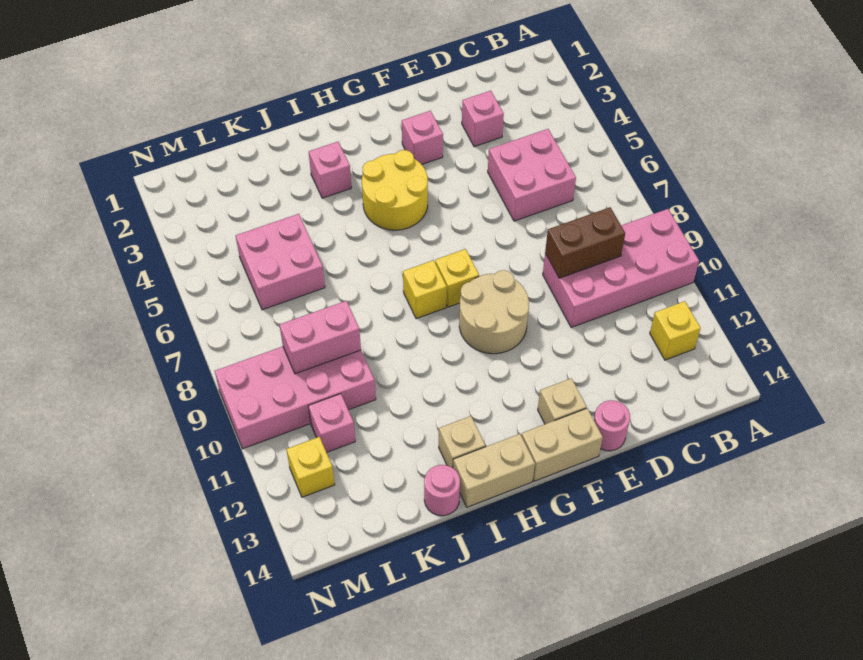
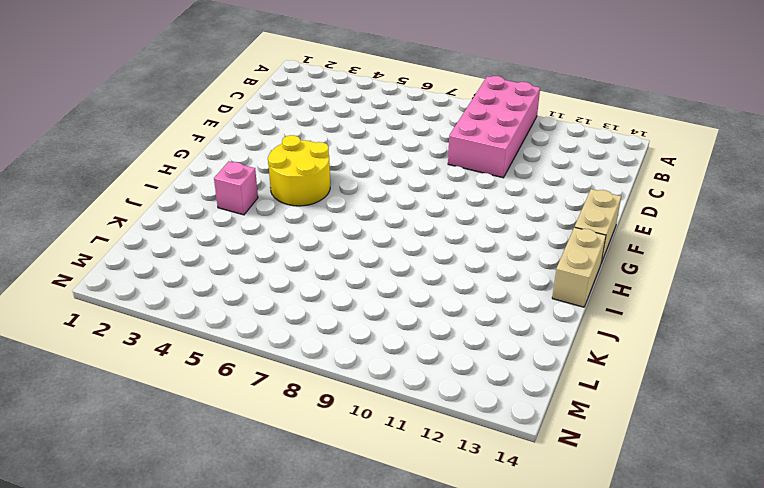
none -> yellow brick B12 level 1
none -> pink brick C5:D6 level 1
none -> pink brick D3 level 1

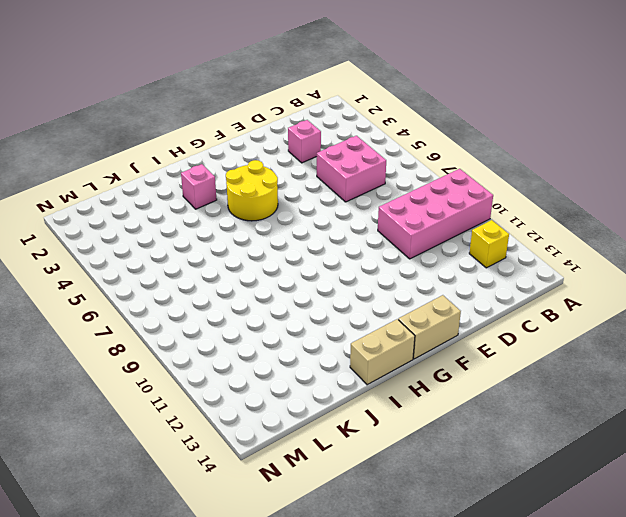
none -> pink round brick E14 level 1
none -> pink brick F3 level 1
none -> tan round brick F9:G10 level 1

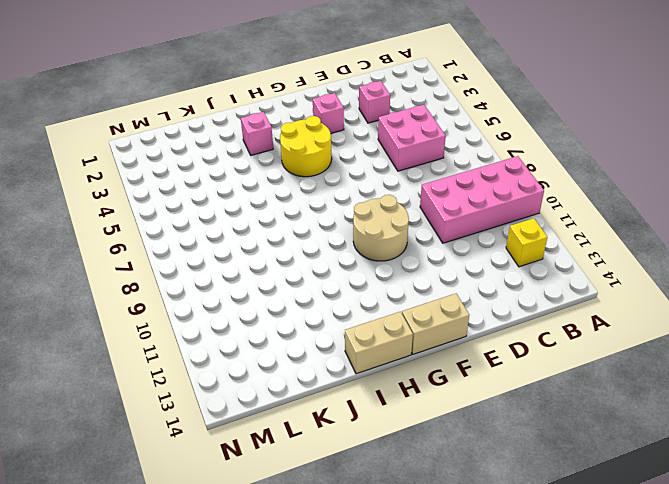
none -> pink round brick E14 level 1
none -> tan brick F13 level 1
none -> yellow brick G8 level 1

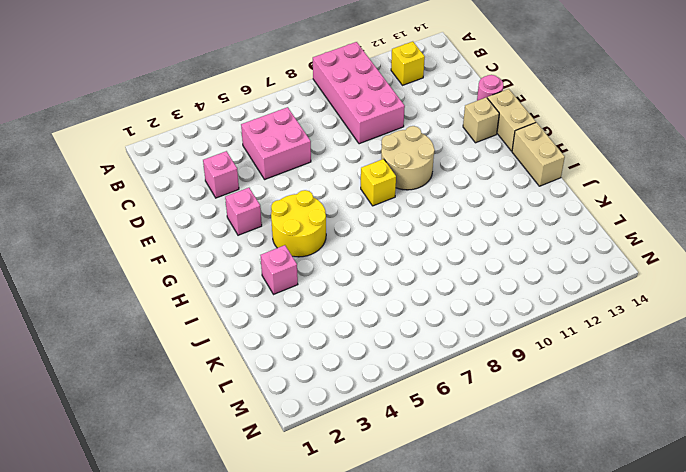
none -> yellow brick H8 level 1
none -> tan brick I13 level 1
none -> pink round brick J14 level 1

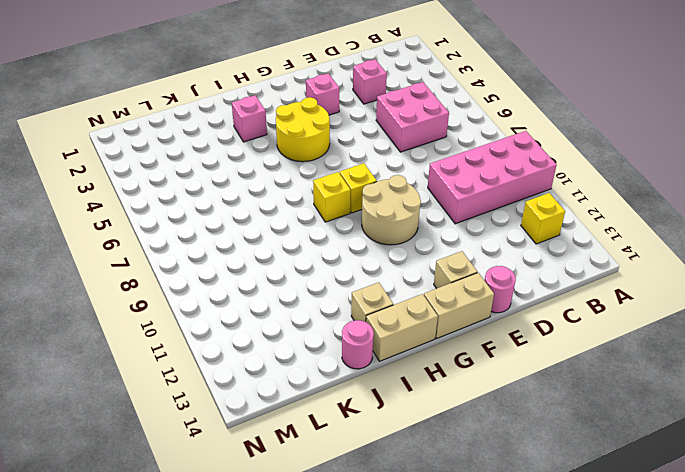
none -> pink brick K5:L6 level 1
none -> pink brick K9:N10 level 1
none -> pink brick L11 level 1

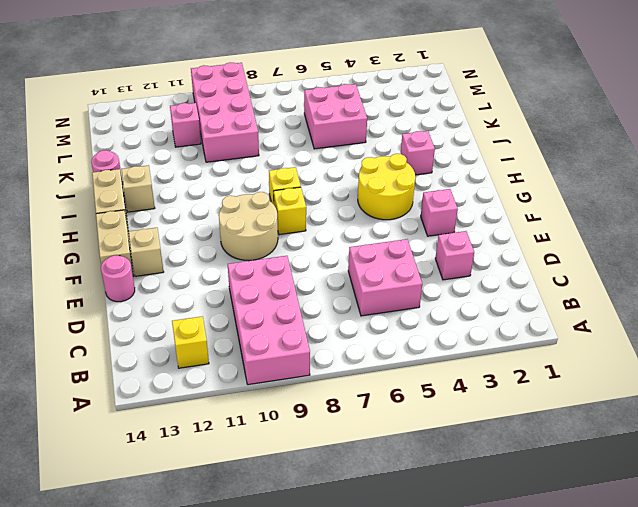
none -> yellow brick M12 level 1
none -> brown brick C9:D9 level 2
none -> pink brick K9:L9 level 2

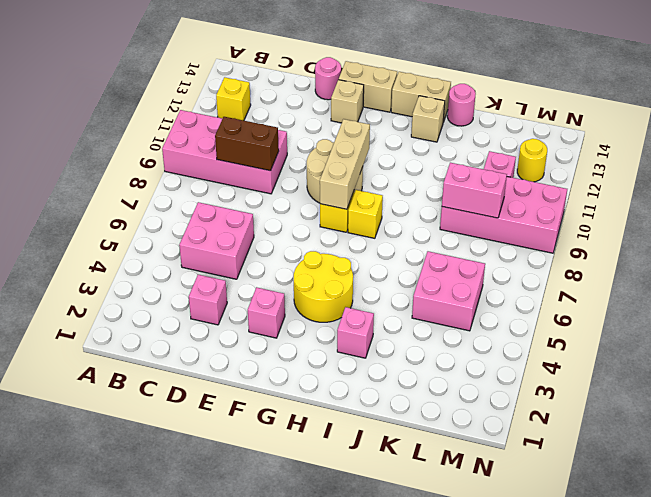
tan brick G8:G10 level 2 -> none
yellow round brick M12 level 1 -> yellow brick M12 level 1

